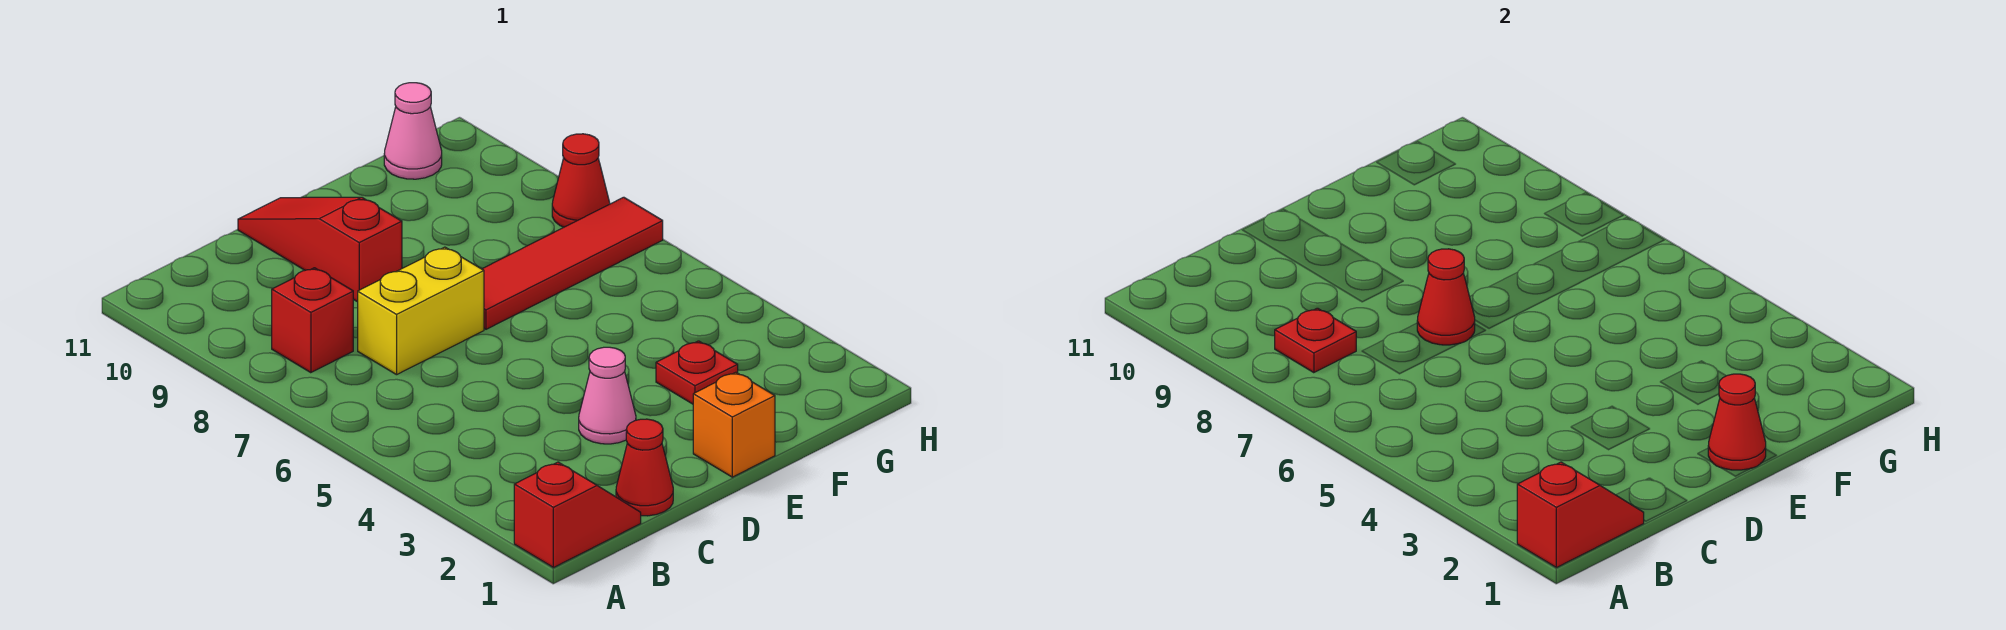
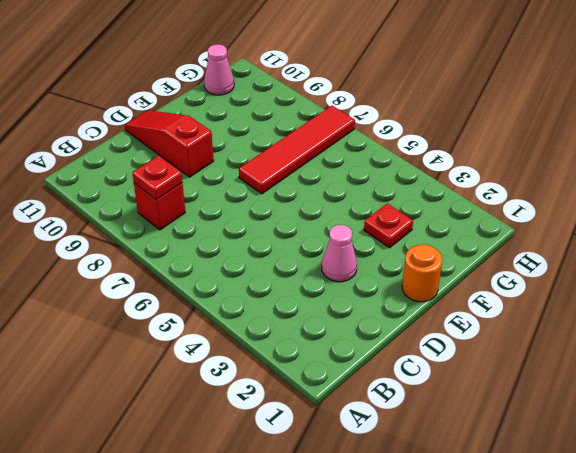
orange round brick E1 level 1 -> orange brick E1 level 1
none -> red slope A1:B1 level 1 top A
none -> red cone C1 level 1
none -> yellow brick C7:D7 level 1

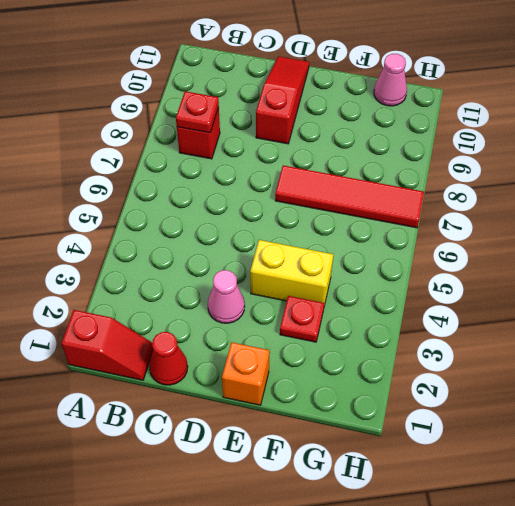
yellow brick E4:F4 level 1 -> yellow brick C7:D7 level 1
none -> red cone H8 level 1
none -> red slope A1:B1 level 2 top A
none -> red cone D7 level 2

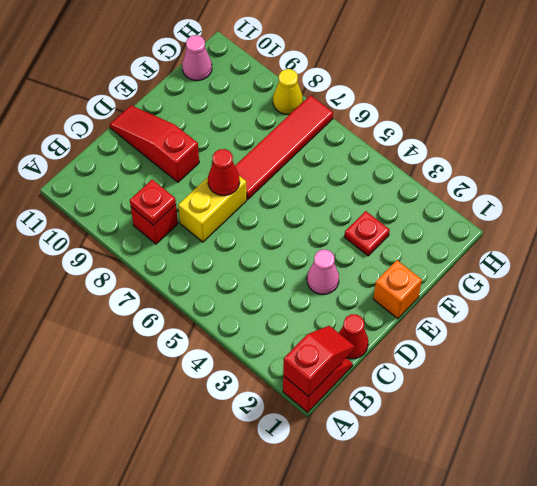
yellow cone H8 level 1 -> red cone H8 level 1
none -> red cone E1 level 2

